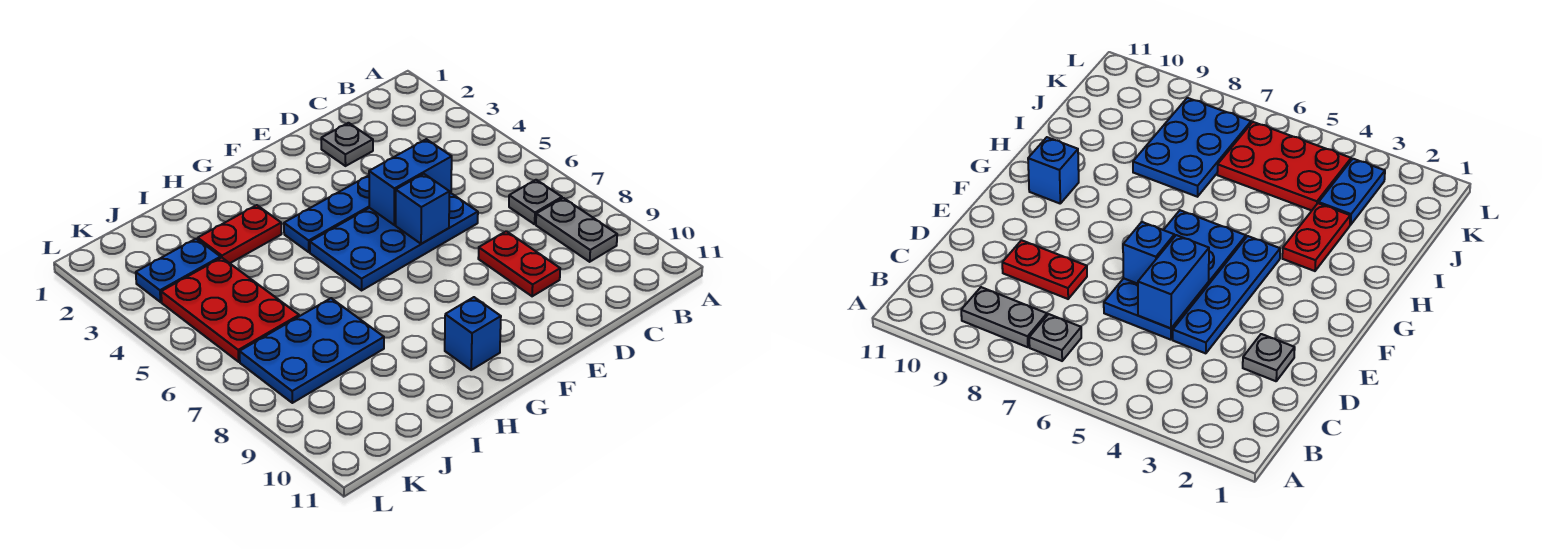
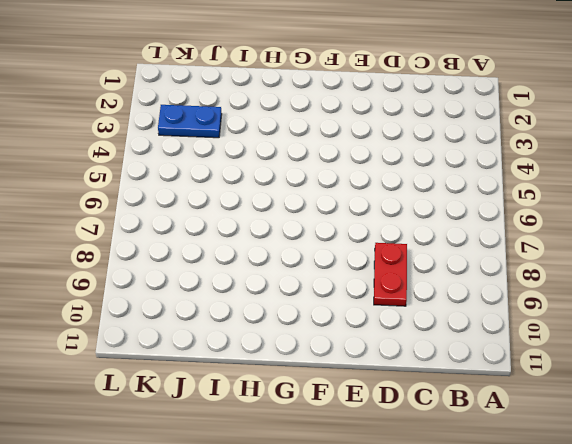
none -> grey plate B7 level 1
none -> grey plate B8:B9 level 1
none -> grey plate D2 level 1

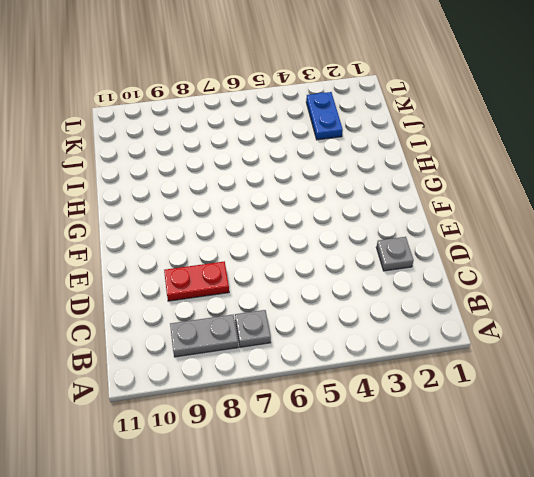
none -> blue plate D4:G4 level 1
none -> blue plate D5:G6 level 1
none -> blue brick G10 level 1

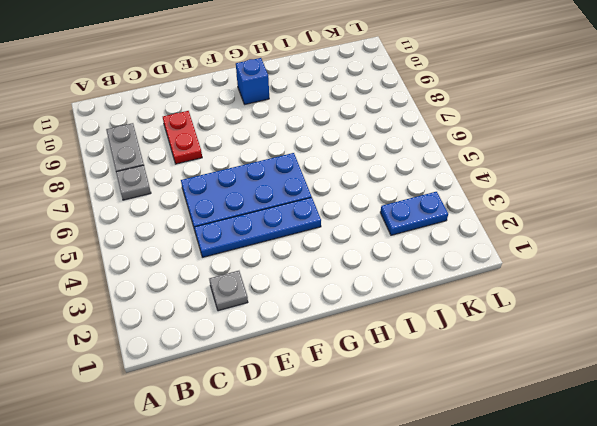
none -> red plate H3:I3 level 1
none -> blue plate I7:K8 level 1
none -> red plate J4:K6 level 1

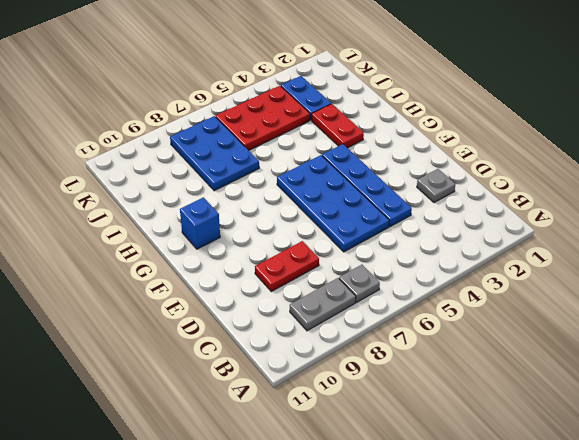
none -> blue brick D5:E5 level 2
none -> blue brick E6 level 2

